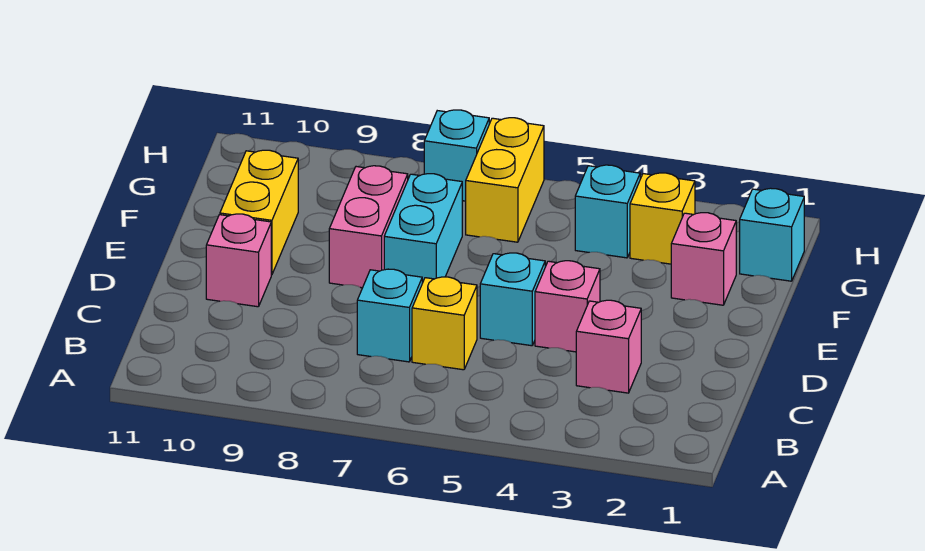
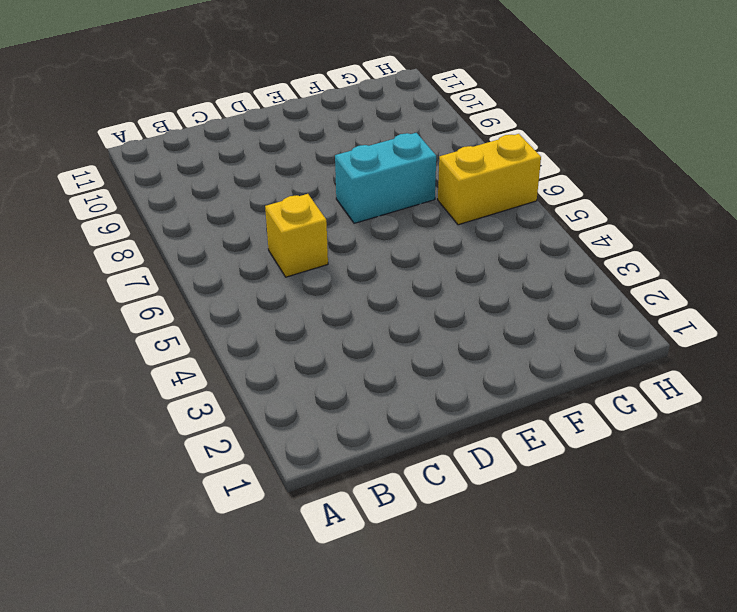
none -> pink brick C3 level 1
none -> cyan brick C7 level 1
none -> pink brick D4 level 1

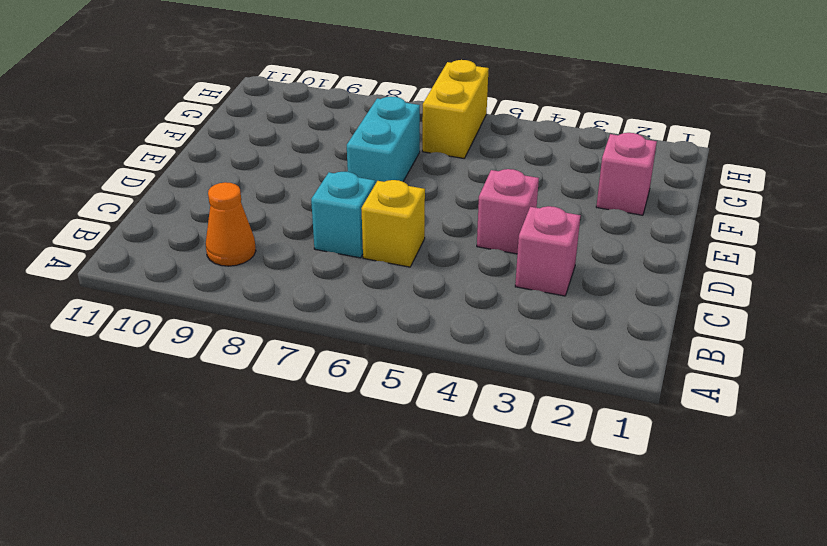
orange cone B9 level 1 -> none
none -> cyan brick D5 level 1
none -> pink brick D10 level 1
none -> pink brick E8:F8 level 1

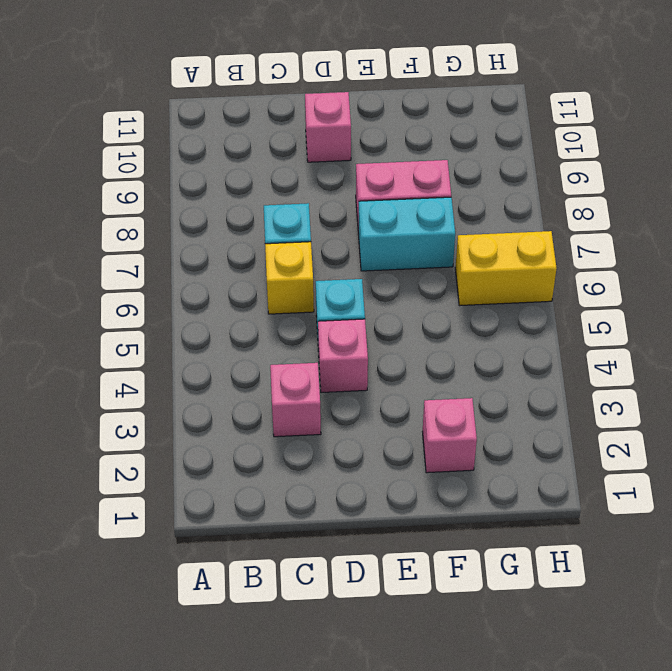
none -> yellow brick E10:F10 level 1
none -> cyan brick G1 level 1
none -> yellow brick G3 level 1

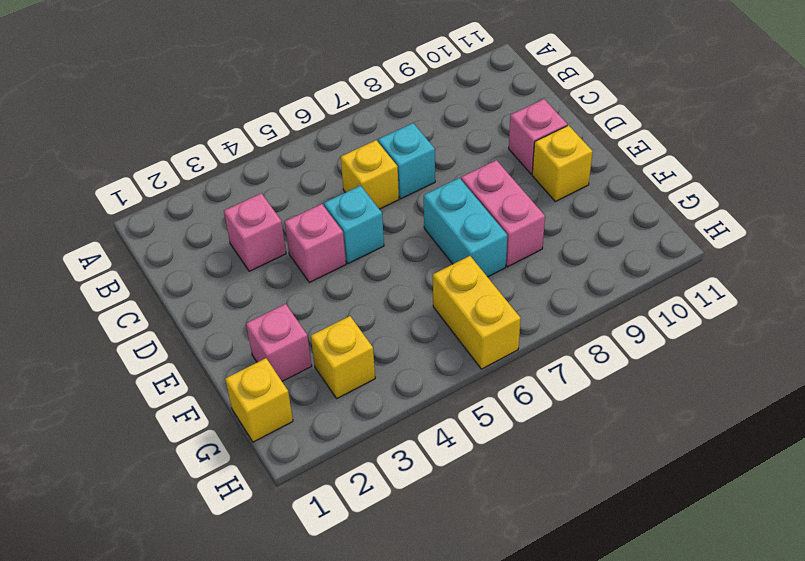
yellow brick E10 level 1 -> yellow brick E10:F10 level 1
yellow brick G1 level 1 -> cyan brick G1 level 1
none -> cyan brick G4 level 1
none -> cyan brick H7 level 1

